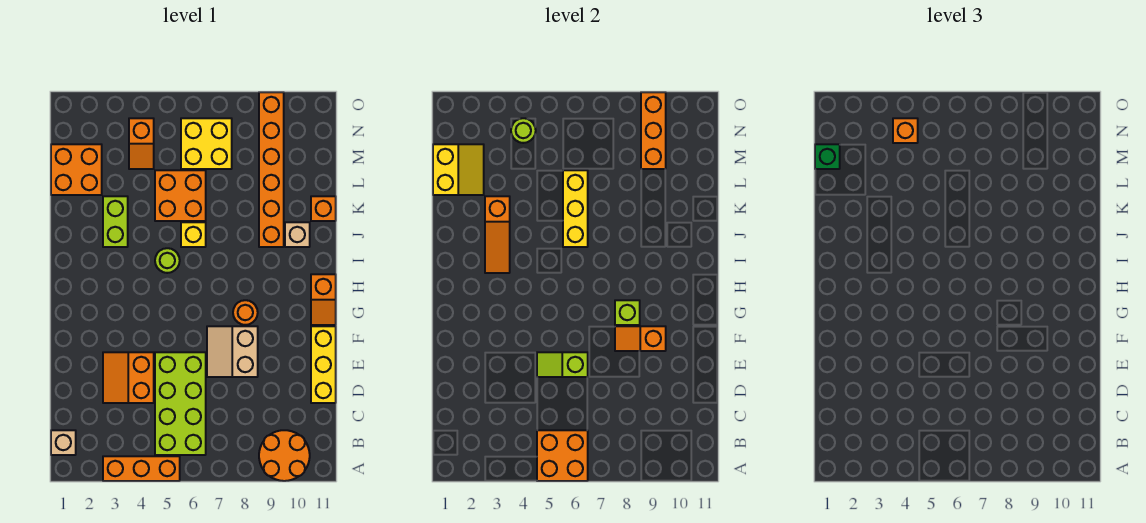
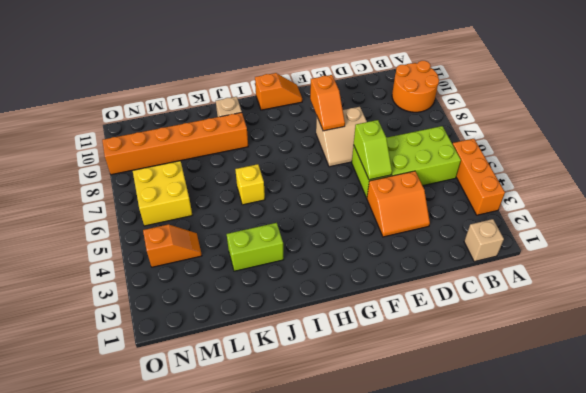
none -> yellow brick D11:F11 level 1
none -> orange round brick G8 level 1
none -> lime round brick I5 level 1
none -> orange brick K5:L6 level 1

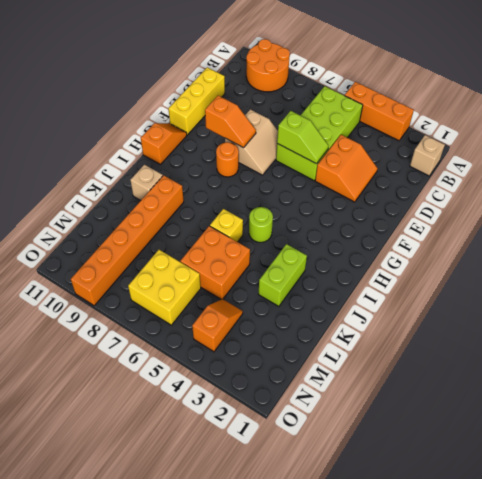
none -> orange brick K11 level 1
none -> orange brick L1:M2 level 1
none -> orange brick A5:B6 level 2
none -> lime brick G8 level 2

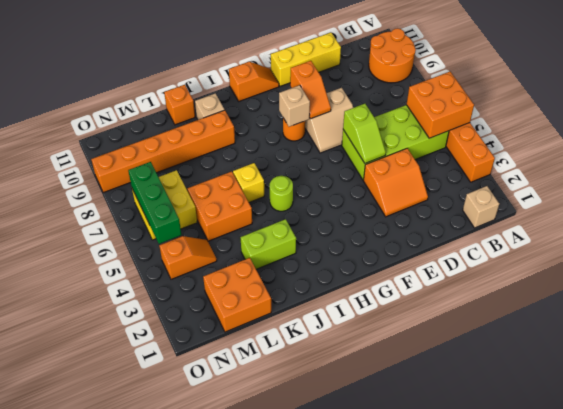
tan brick G8 level 2 -> lime brick G8 level 2
green brick N5:N7 level 2 -> none
none -> orange slope I3:K3 level 2 top K
none -> yellow brick J6:L6 level 2
none -> yellow slope L1:M2 level 2 top 1
none -> orange brick M9:O9 level 2

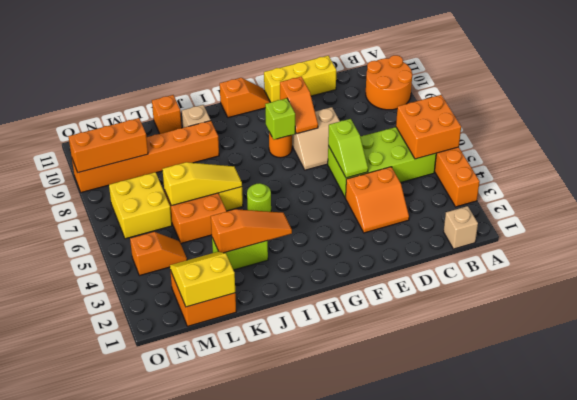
yellow slope J6:L6 level 2 top L -> yellow brick J6:L6 level 2
none -> lime round brick N4 level 2
none -> green brick M1 level 3
none -> orange brick N4 level 3

